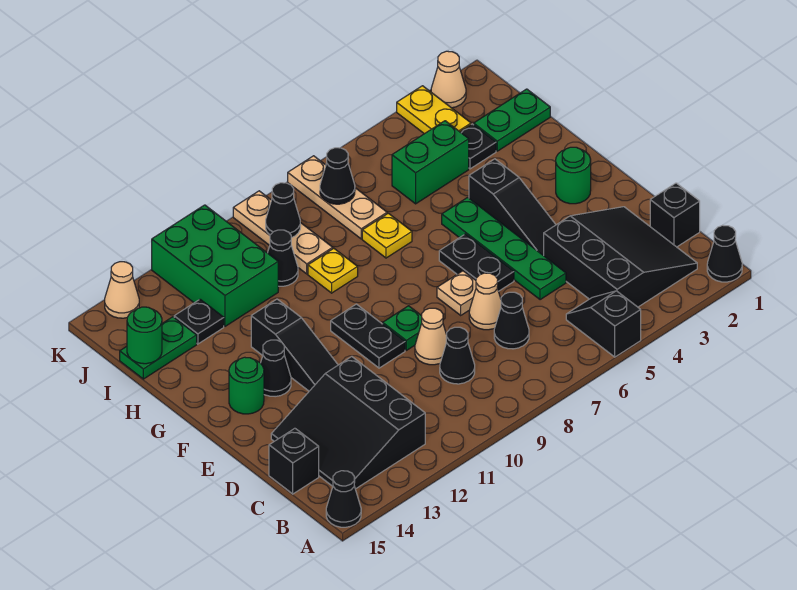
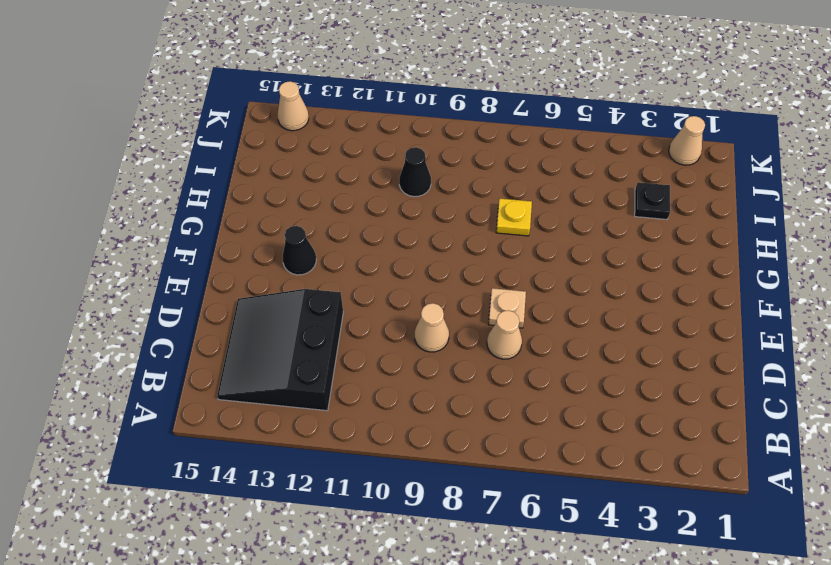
none -> black cone A1 level 1
none -> black slope A5:B5 level 1 top A
none -> black cone A15 level 1
none -> black slope B2:D4 level 1 top 4

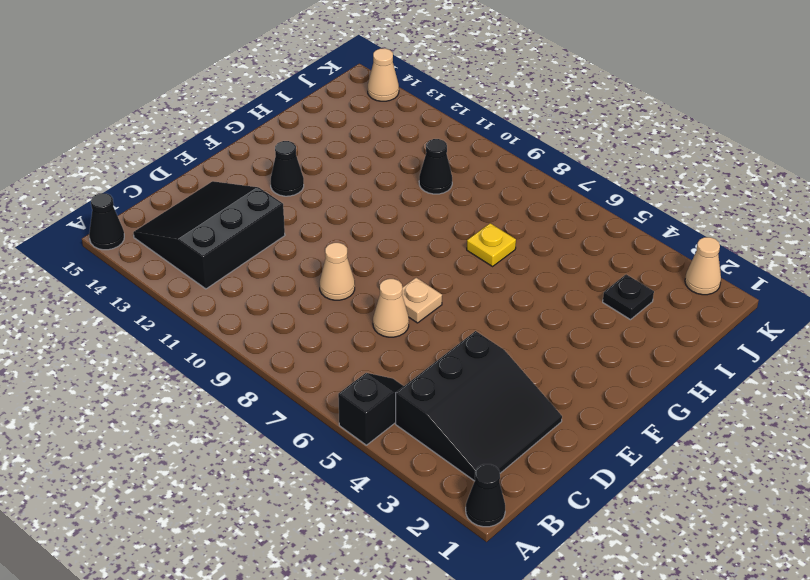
none -> black brick C1 level 1
none -> black cone C7 level 1
none -> black cone C9 level 1
none -> black brick C15 level 1

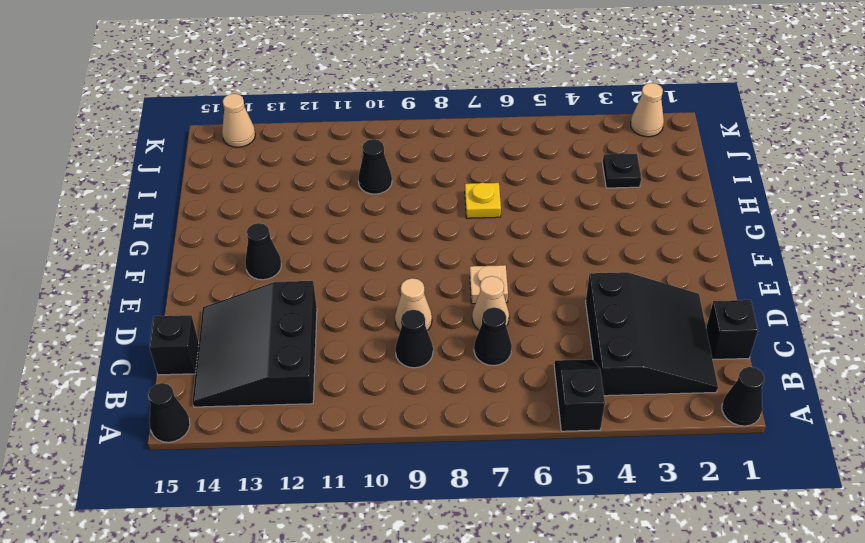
none -> green plate D5:G5 level 1
none -> black slope E4:G4 level 1 top G
none -> black plate E6:F6 level 1
none -> green plate E9 level 1

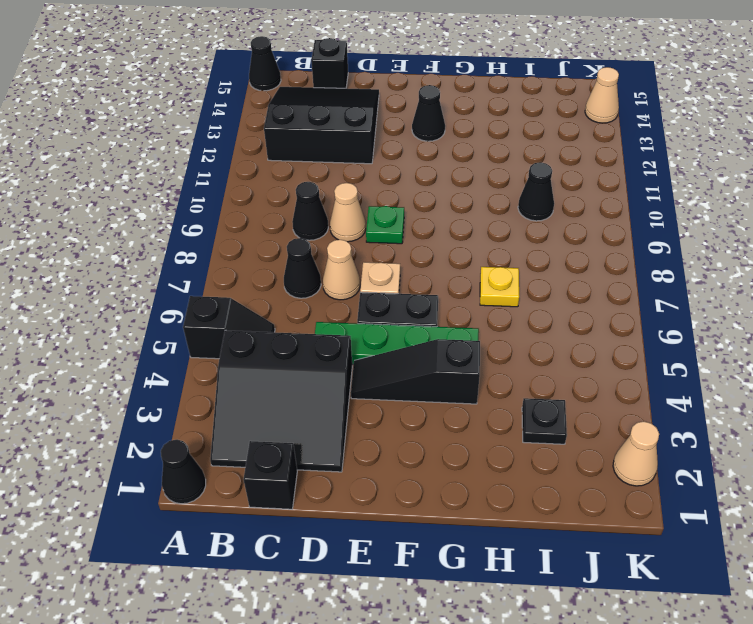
none -> black plate E10:F10 level 1
none -> black slope E12:G12 level 1 top G
none -> green round brick F2 level 1
none -> green round brick F14 level 1

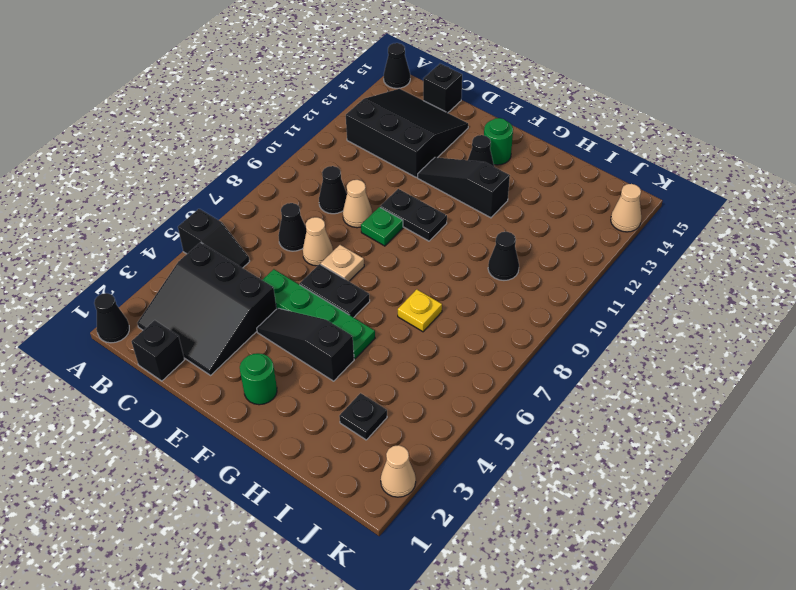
none -> yellow plate H9 level 1
none -> green plate I1:I2 level 1
none -> green brick I4:I5 level 1
none -> tan plate I7:K7 level 1

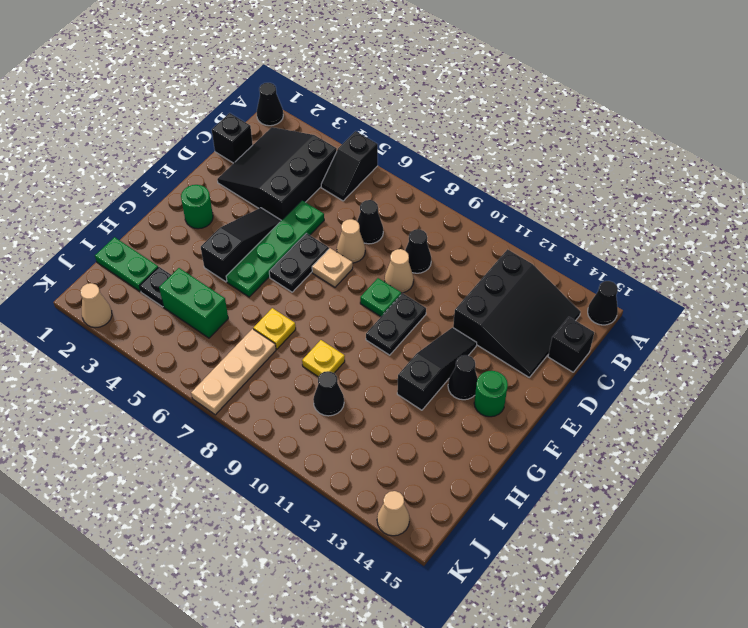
none -> tan plate I9:K9 level 1
none -> green brick I11:K12 level 1
none -> black plate I13 level 1
none -> green plate I14:I15 level 1

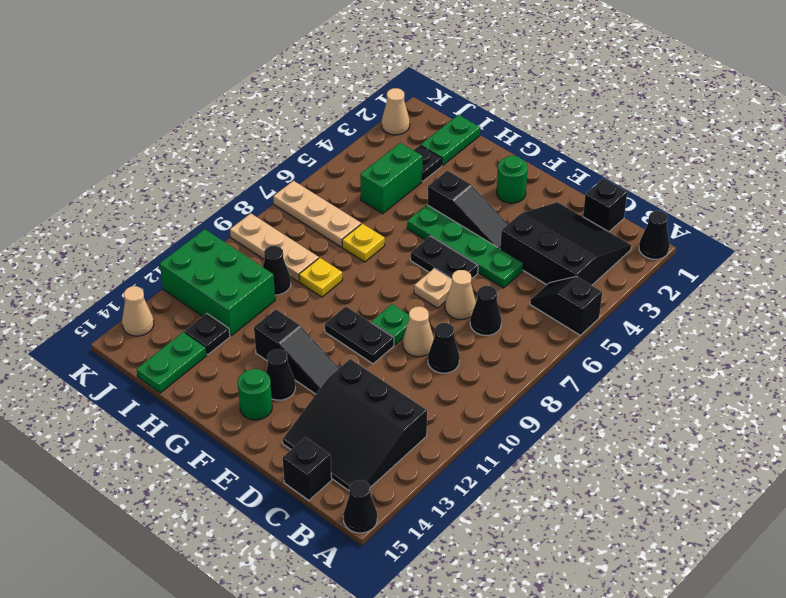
none -> yellow plate J3:K3 level 1
none -> green round brick I15 level 2
none -> black cone J7 level 2
none -> black cone J9 level 2

